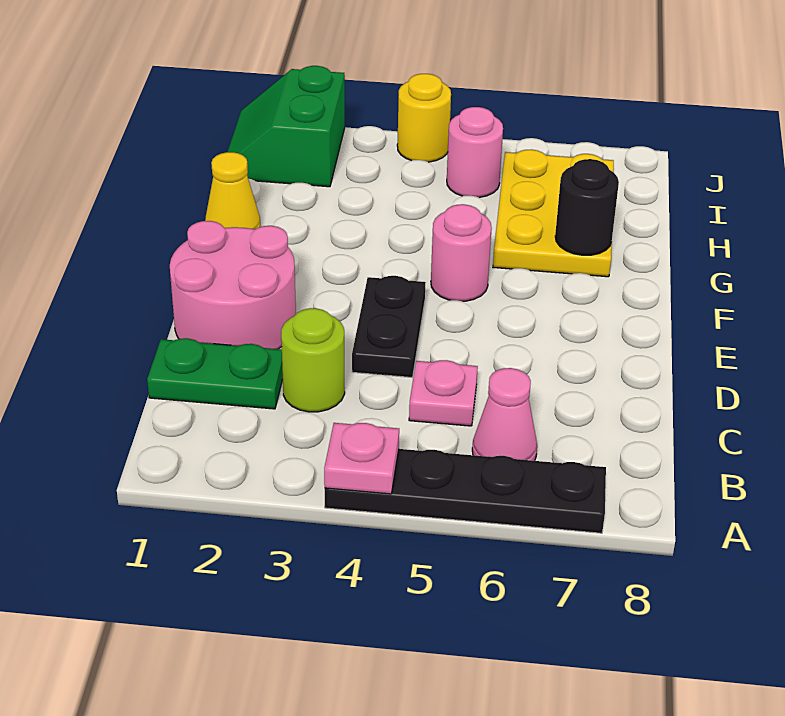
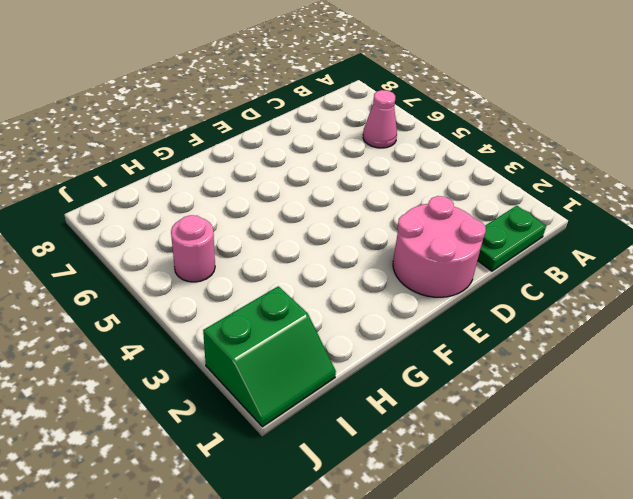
green plate B1:C1 level 1 -> green plate C1:C2 level 1
none -> black plate A4:A7 level 1
none -> lime round brick C3 level 1
none -> pink plate C5 level 1

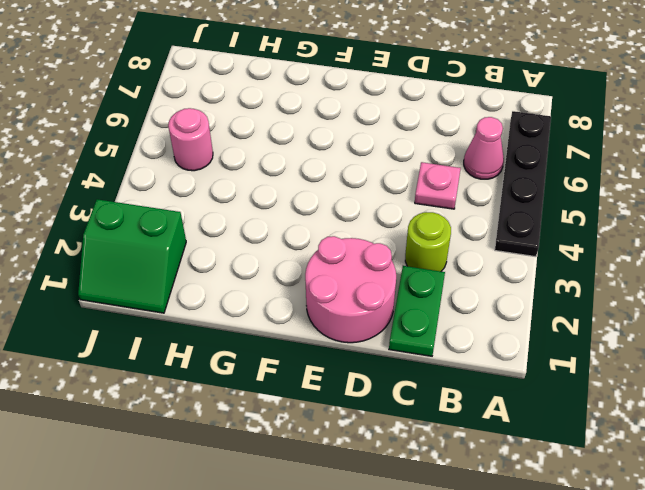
none -> black plate D4:E4 level 1
none -> pink round brick F5 level 1
none -> yellow cone G1 level 1

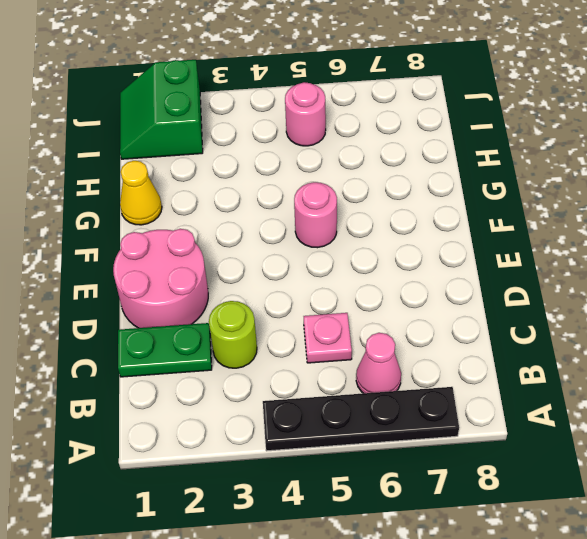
none -> black plate D4:E4 level 1
none -> yellow plate G6:I7 level 1
none -> yellow round brick J4 level 1

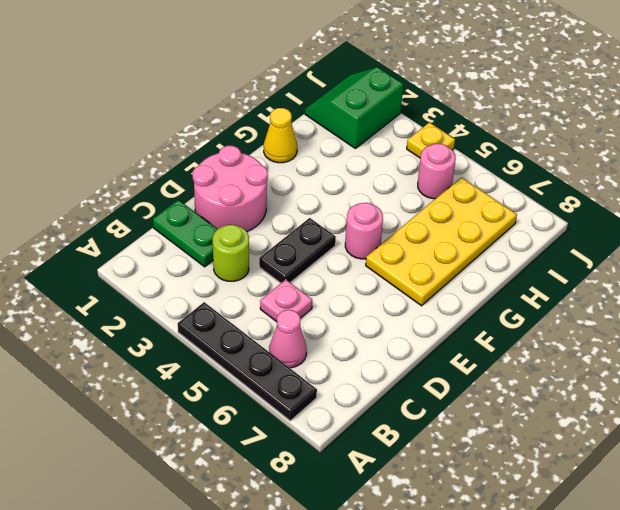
yellow plate F6:I7 level 1 -> yellow plate G6:I7 level 1
yellow plate J4 level 1 -> yellow round brick J4 level 1
none -> pink plate A4 level 2
none -> black round brick G7 level 2

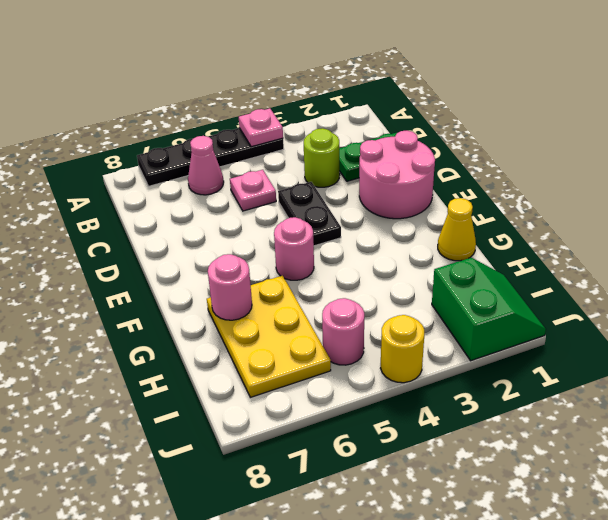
pink round brick G7 level 2 -> black round brick G7 level 2

